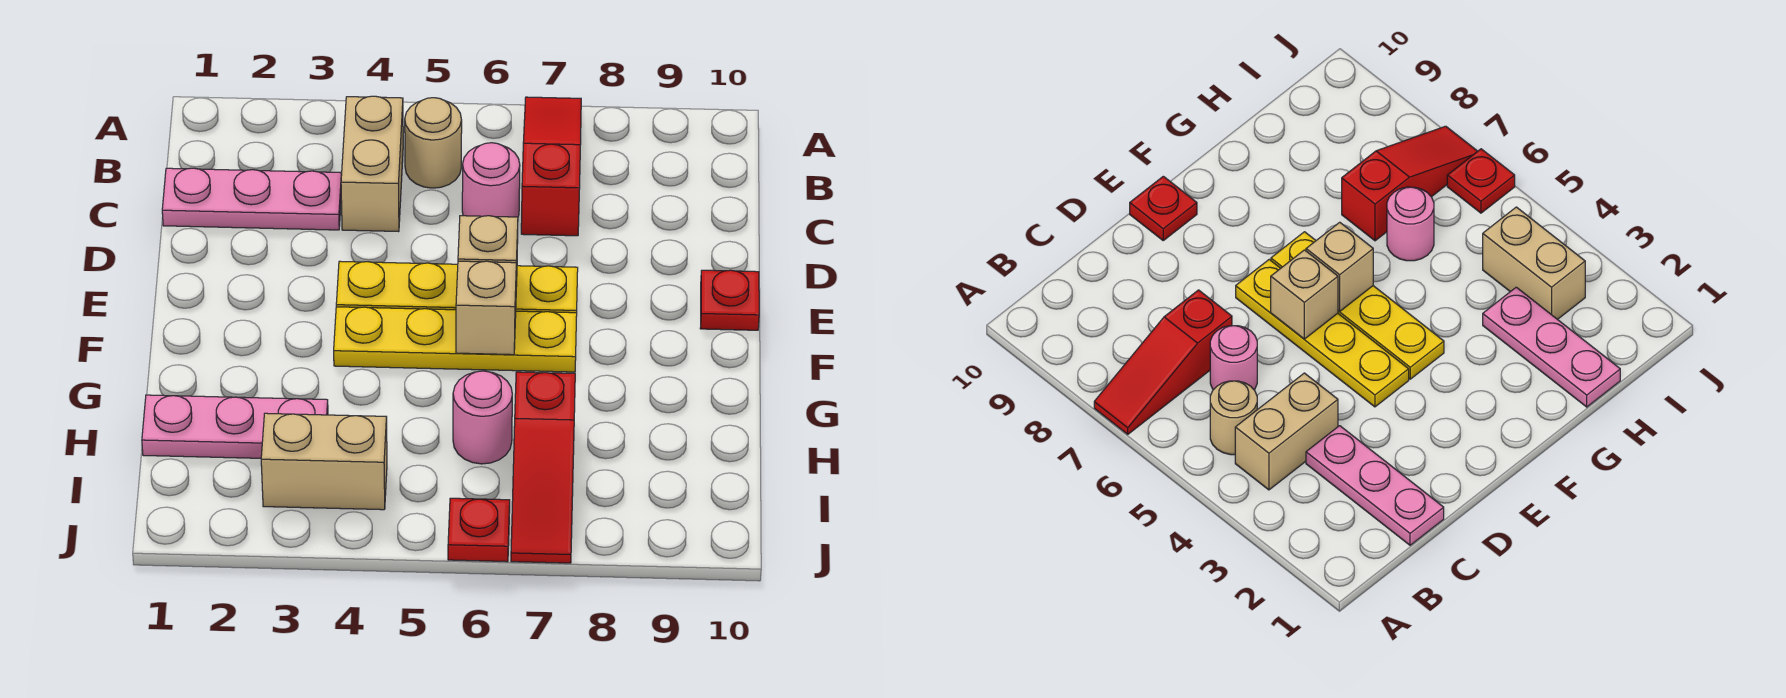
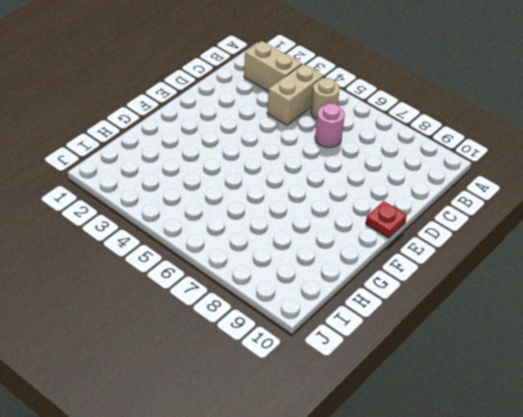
tan brick B2:B3 level 1 -> tan brick I3:I4 level 1
none -> red slope A7:C7 level 1 top C
none -> pink plate C1:C3 level 1
none -> yellow plate E4:E7 level 1

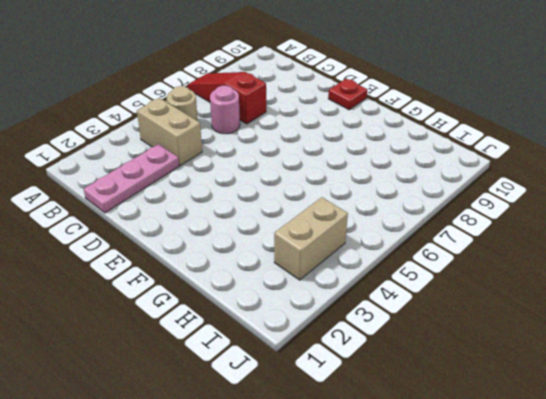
none -> yellow plate E4:E7 level 1
none -> yellow plate F4:F7 level 1
none -> pink plate H1:H3 level 1

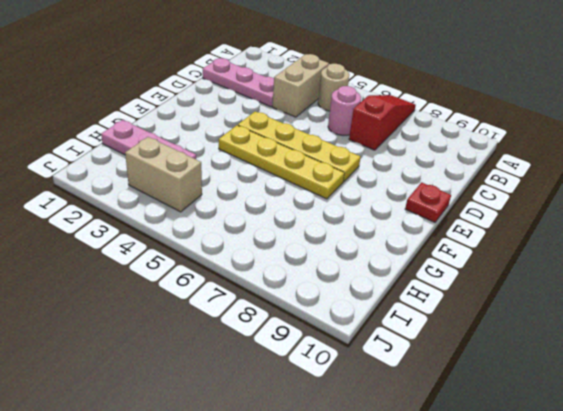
none -> pink round brick H6 level 1
none -> red slope H7:J7 level 1 top H
none -> red plate J6 level 1

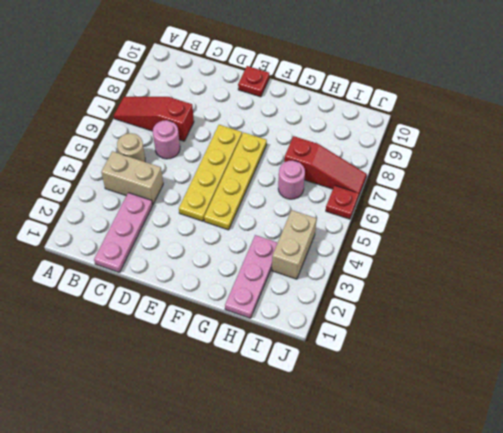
none -> tan brick E6 level 2
none -> tan brick F6 level 2

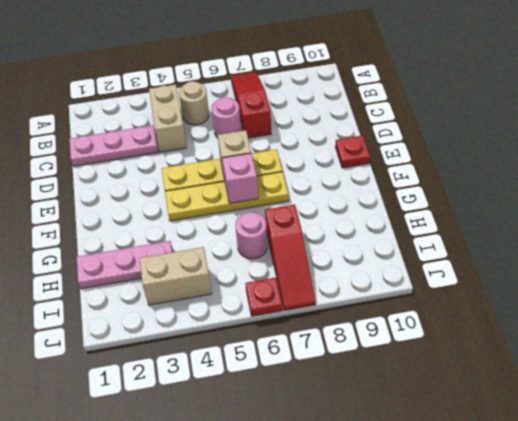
pink brick F6 level 2 -> tan brick F6 level 2

